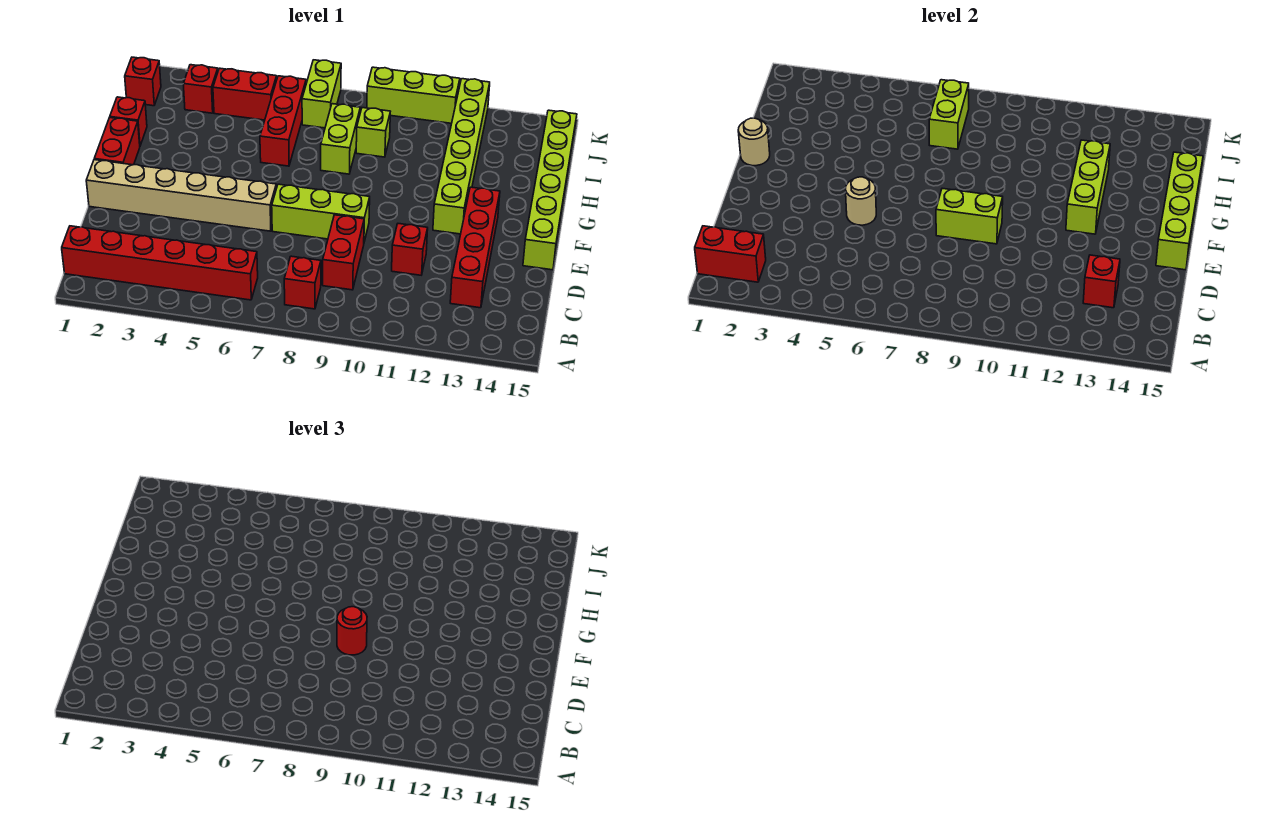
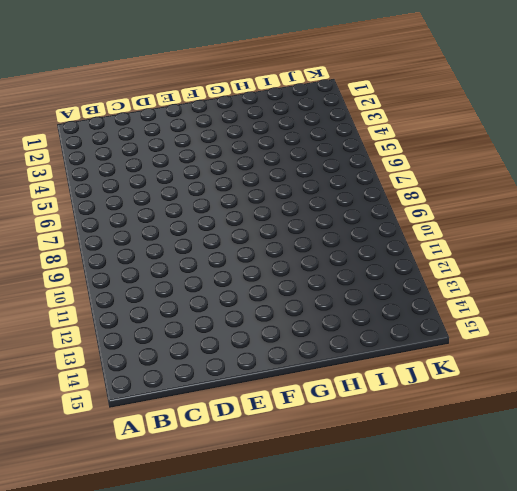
none -> red brick B1:B6 level 1
none -> red brick B8 level 1
none -> red brick C9:D9 level 1

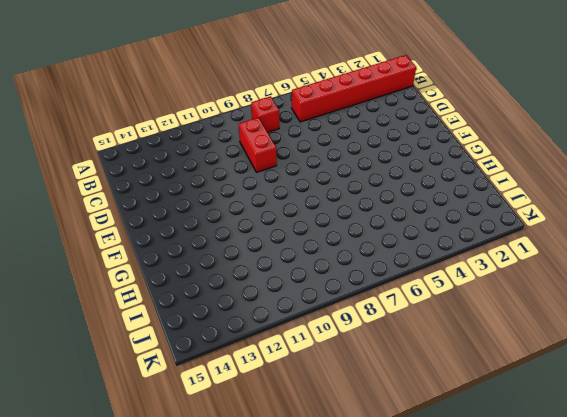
none -> red brick C13:F13 level 1
none -> red brick D11 level 1
none -> tan brick E1:E6 level 1

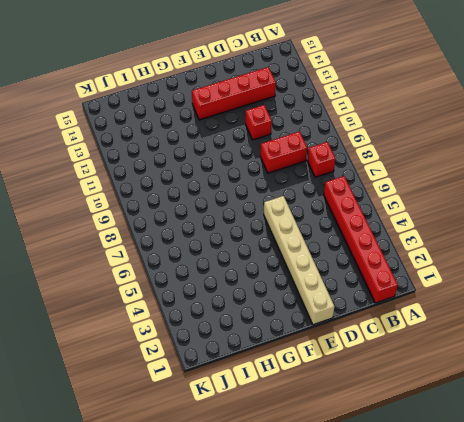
none -> lime brick E7:E9 level 1
none -> lime brick E15:J15 level 1
none -> red brick F1:G1 level 1

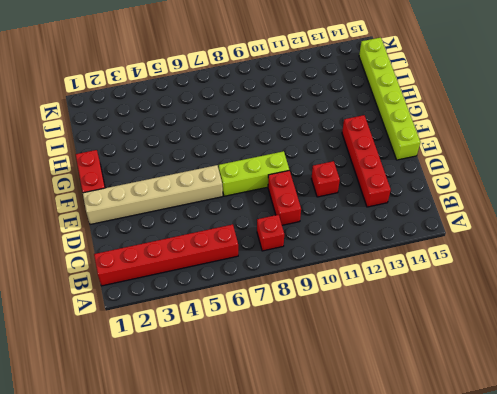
none -> lime brick F12:K12 level 1
none -> red brick H1 level 1
none -> red brick H6:J6 level 1

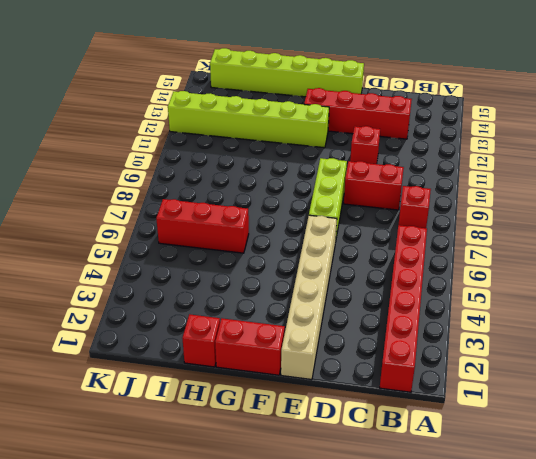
none -> lime brick H8:I8 level 1
none -> lime brick I9 level 1
none -> red brick J1 level 1

